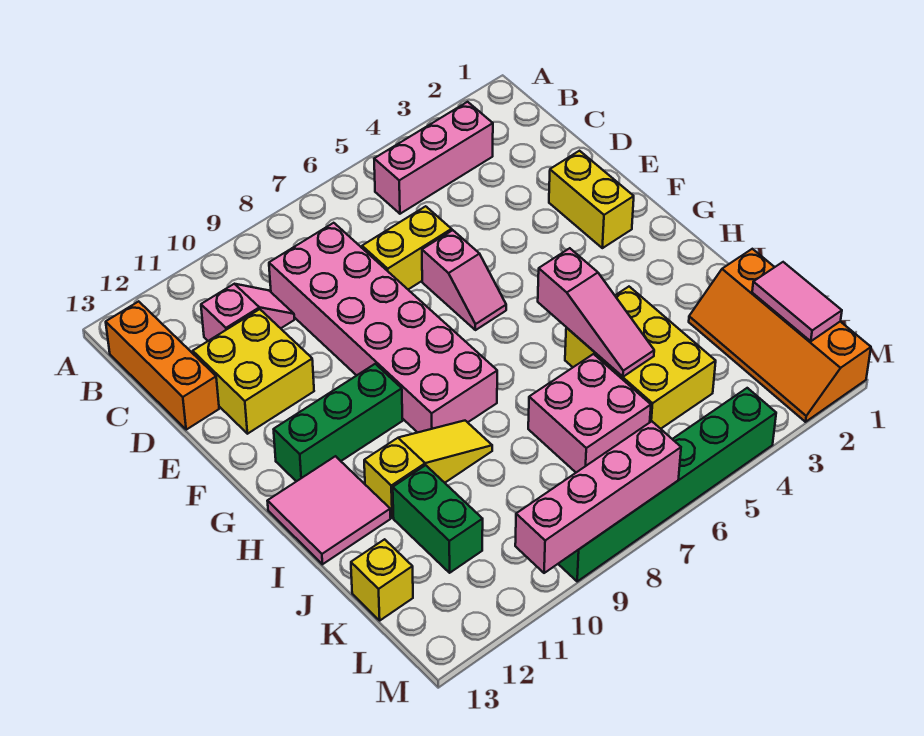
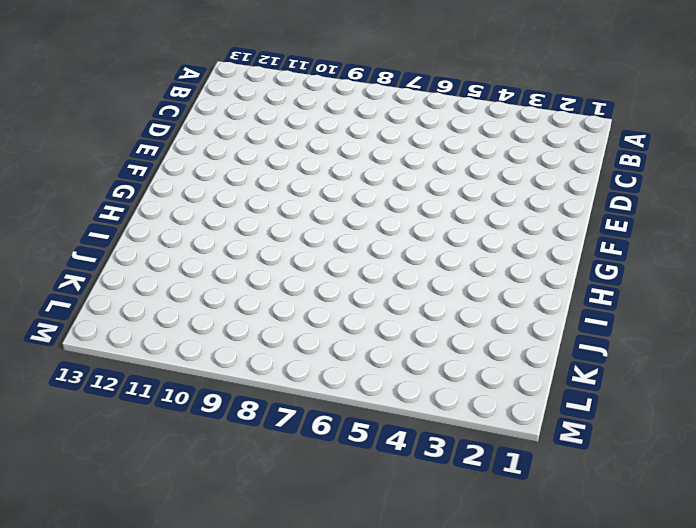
none -> pink brick B3:B5 level 1
none -> orange brick B13:D13 level 1
none -> pink brick C8:H9 level 1

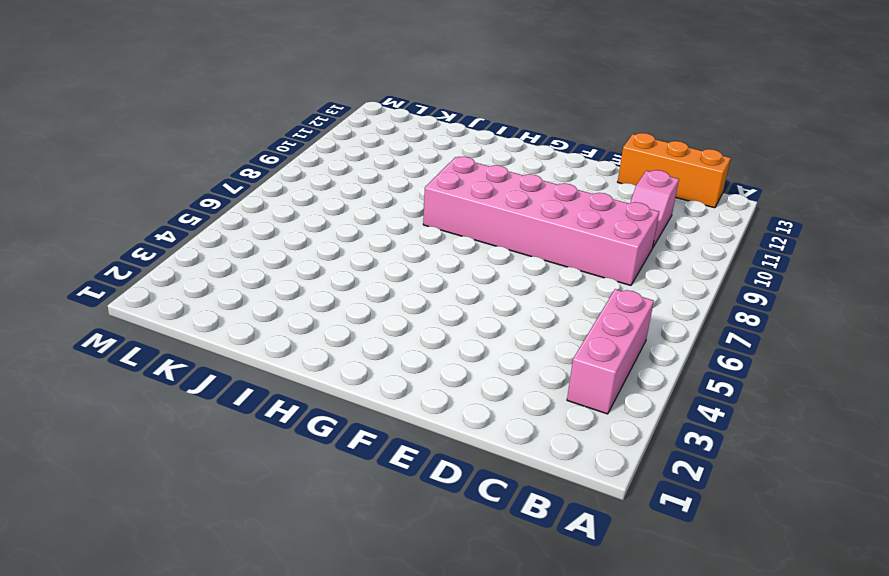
none -> yellow brick D6:D7 level 1
none -> yellow brick D11:E12 level 1
none -> yellow brick E2:F2 level 1

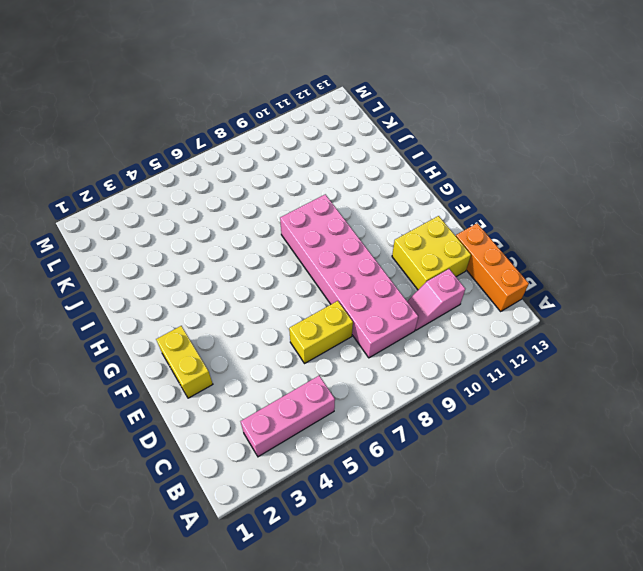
none -> pink slope E6:F6 level 1 top E
none -> green brick G10:G12 level 1
none -> pink tile H12:I13 level 1

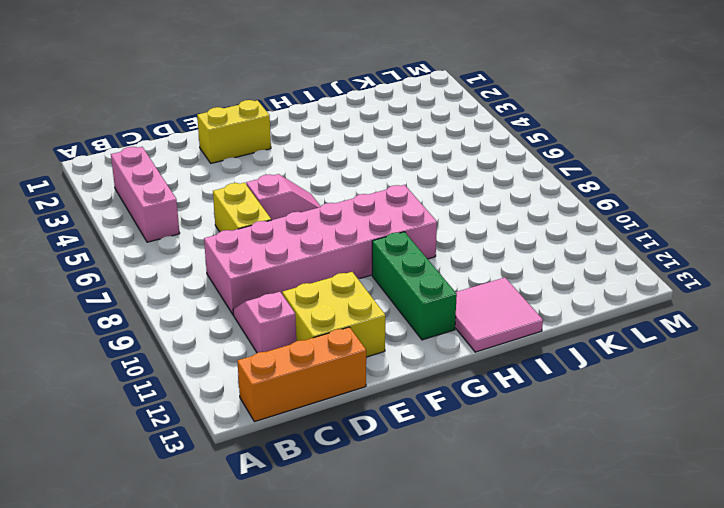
none -> yellow brick I4:K5 level 1
none -> yellow slope I9:I11 level 1 top 11
none -> orange slope J1:M2 level 1 top 1

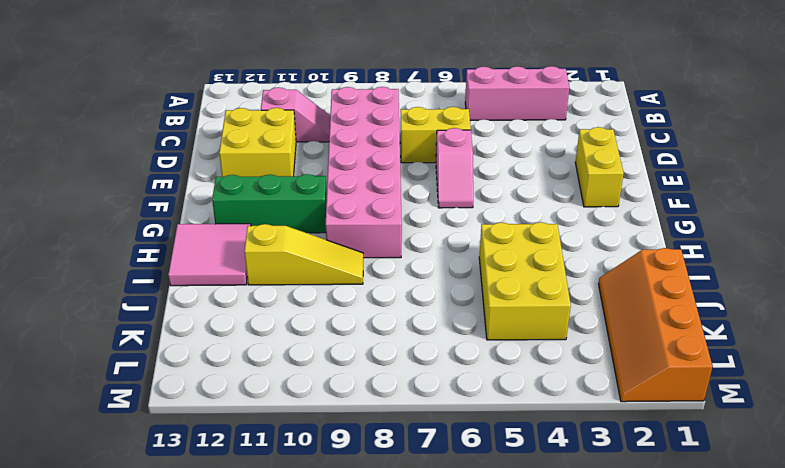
none -> orange brick B13:D13 level 1
none -> pink brick J6:K7 level 1
none -> green brick J11:K11 level 1

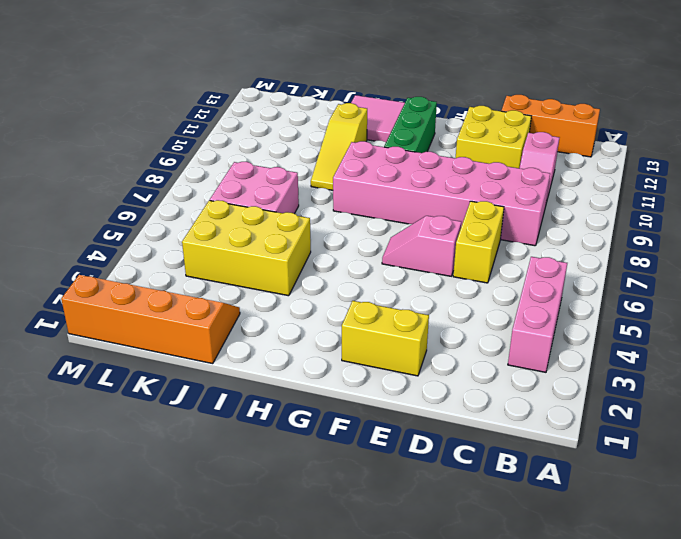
none -> green brick J11:K11 level 1
none -> yellow brick K13 level 1
none -> green brick M4:M9 level 1

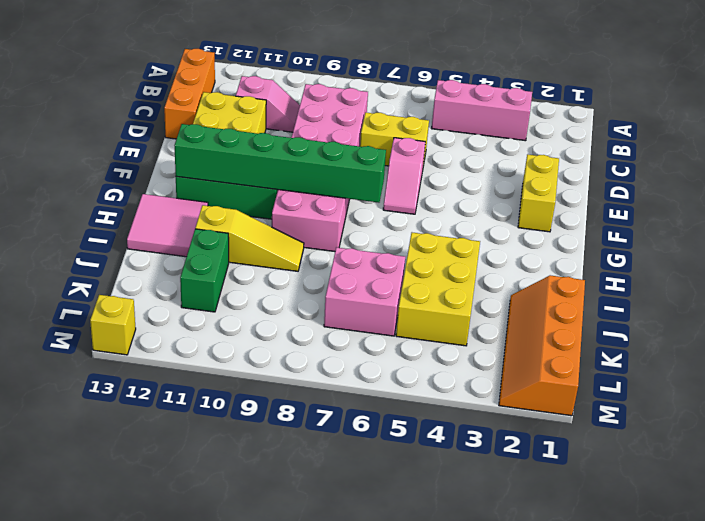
green brick G7:G12 level 2 -> green brick M4:M9 level 1
yellow brick M13 level 1 -> yellow brick K13 level 1
none -> pink slope H5:J5 level 2 top H
none -> pink tile K1:L1 level 2
none -> pink brick M7:M10 level 2

